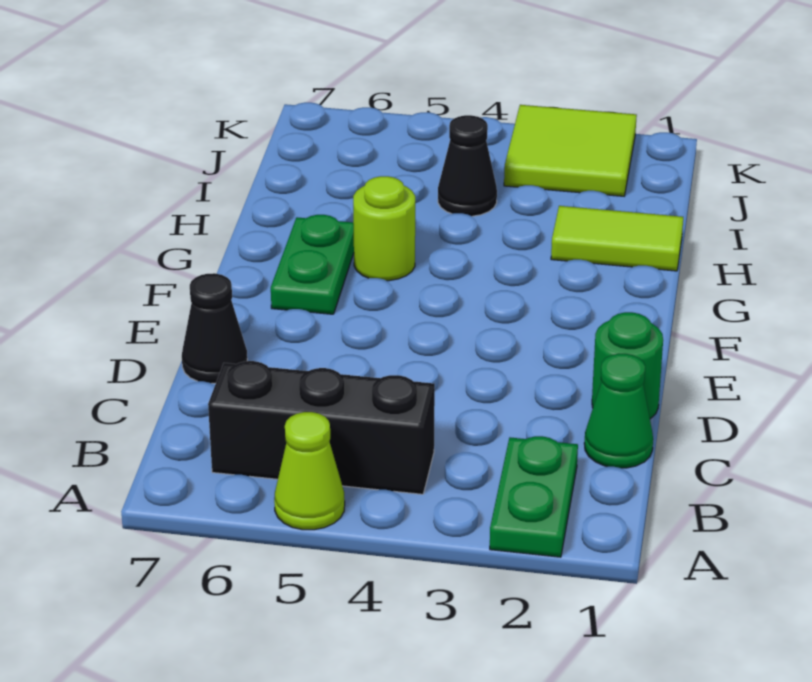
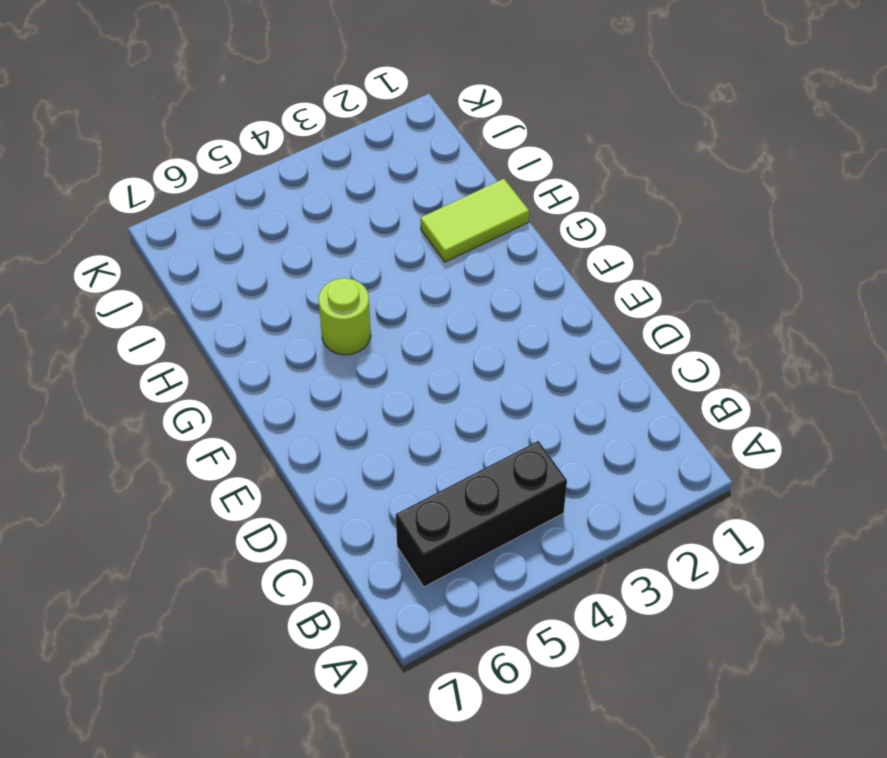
none -> green plate A2:B2 level 1
none -> lime cone A5 level 1

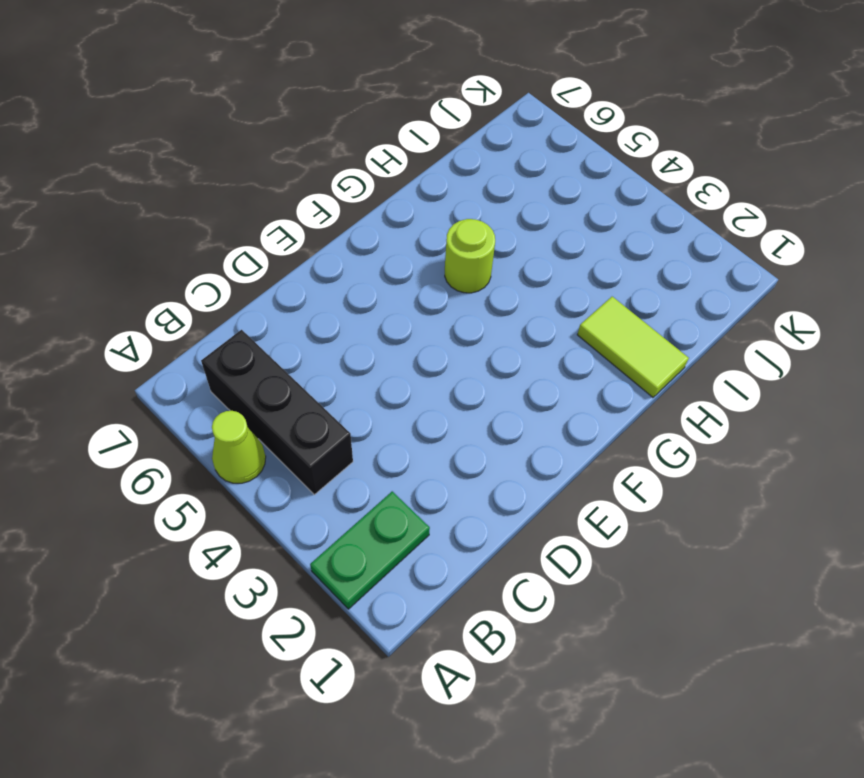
none -> green cone C1 level 1
none -> green round brick D1 level 1

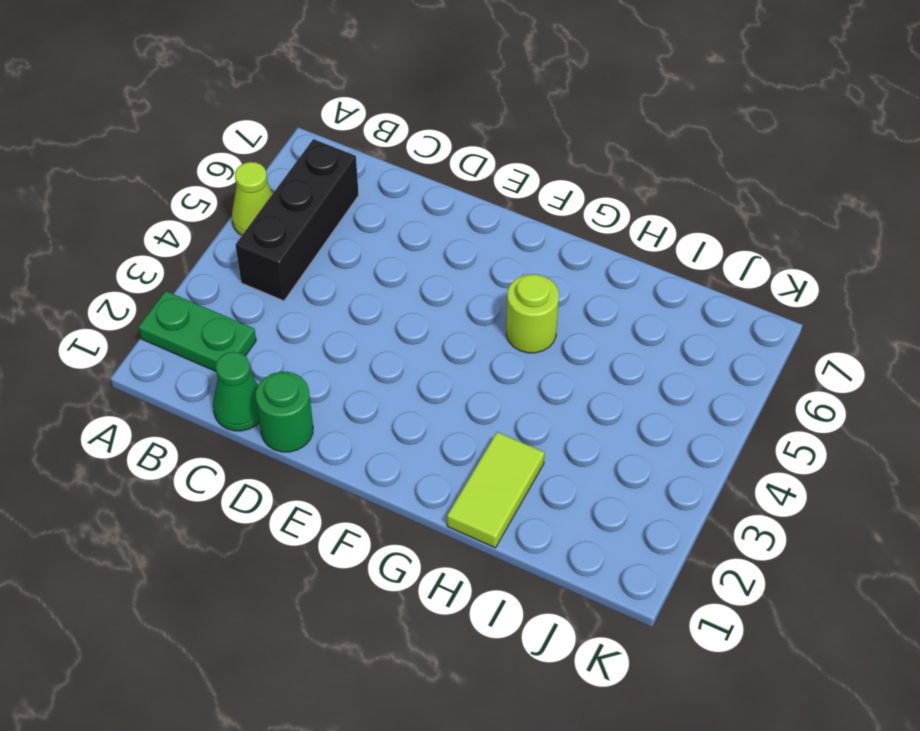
none -> black cone D7 level 1
none -> green plate F6:G6 level 1

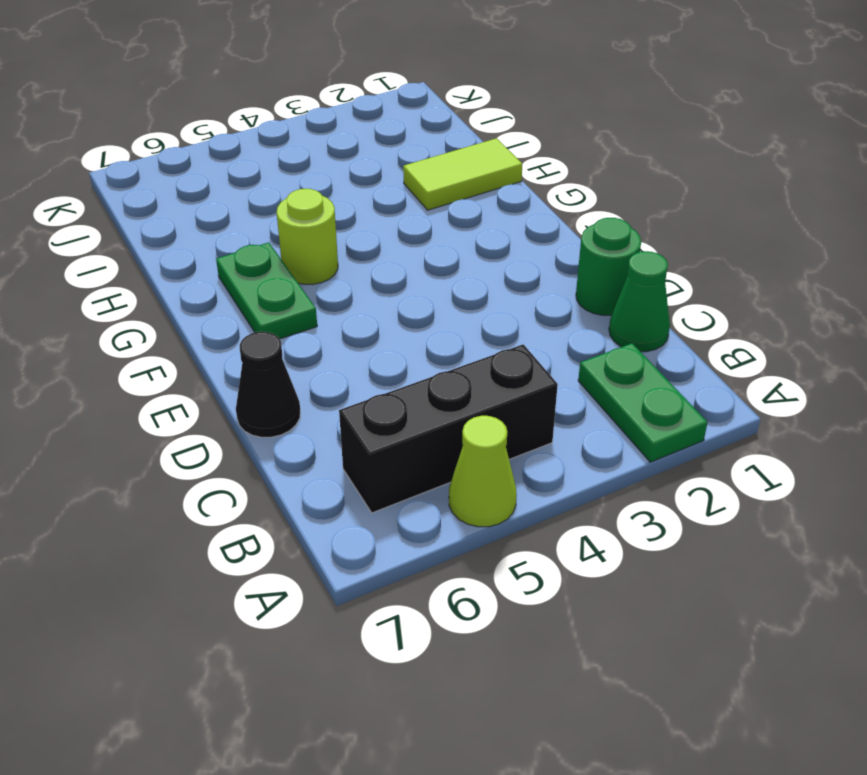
none -> black cone I4 level 1
none -> lime tile J2:K3 level 1

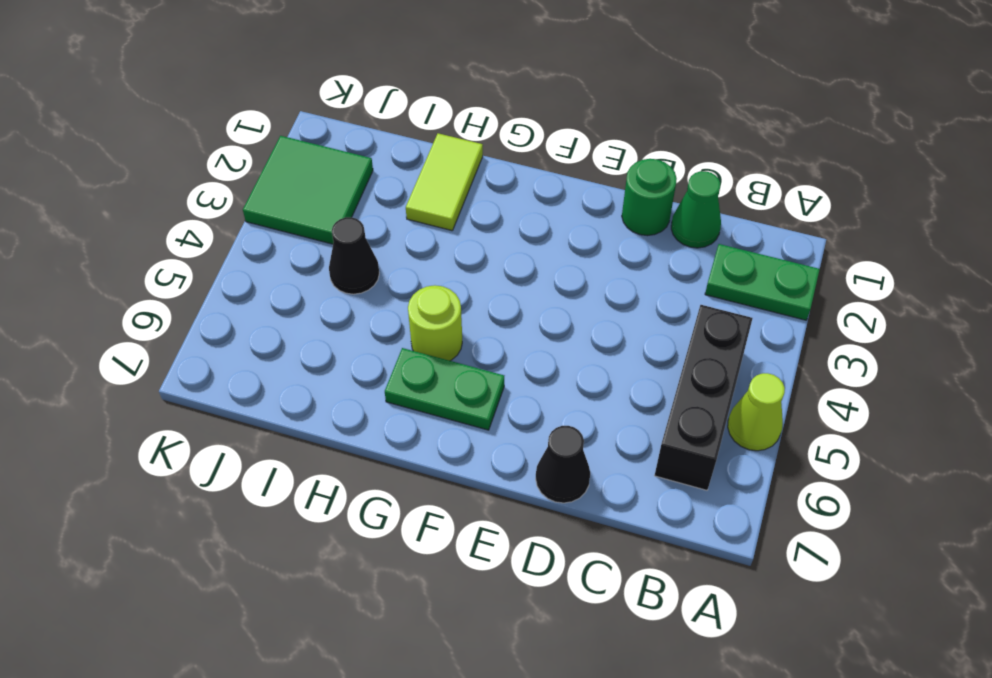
green tile J2:K3 level 1 -> lime tile J2:K3 level 1

